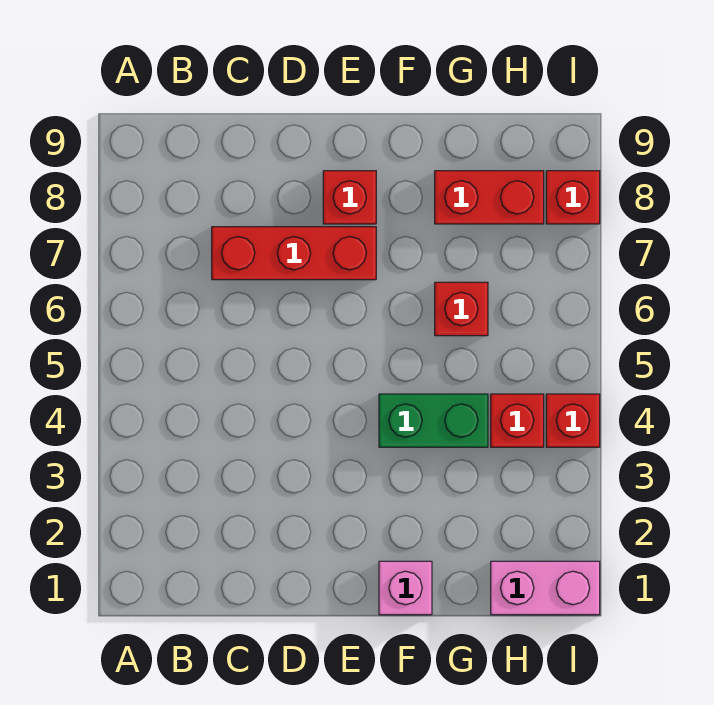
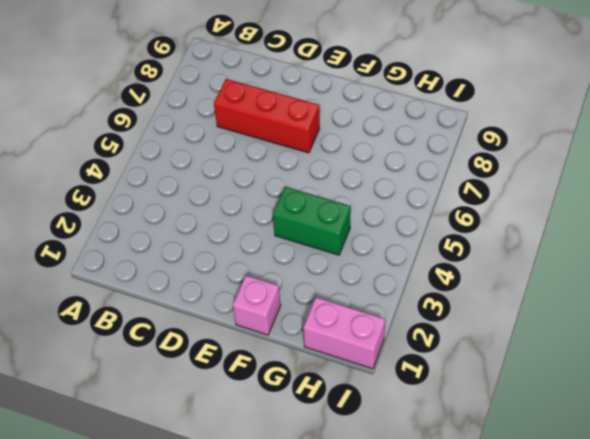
none -> red brick E8 level 1
none -> red brick G6 level 1

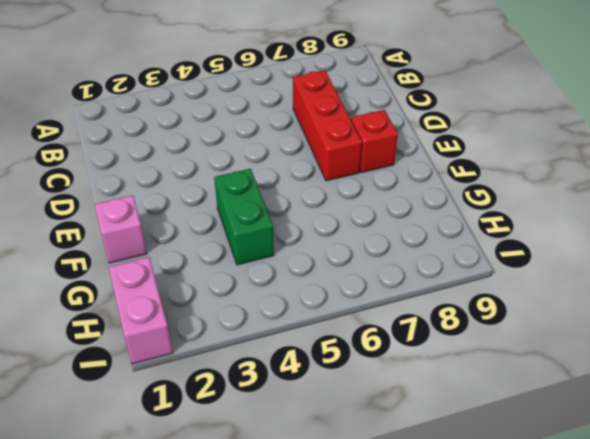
none -> red brick G6 level 1
none -> red brick G8:H8 level 1

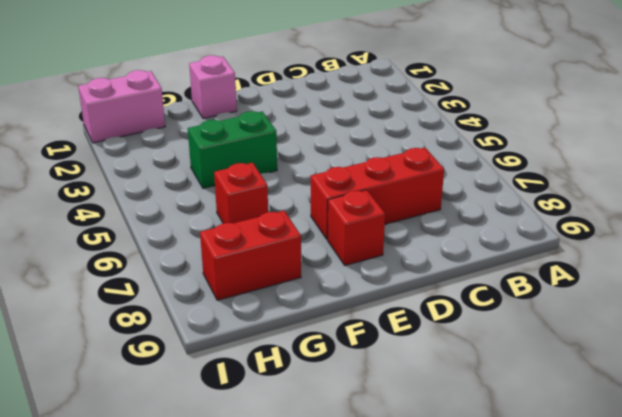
none -> red brick H4 level 1
none -> red brick I4 level 1

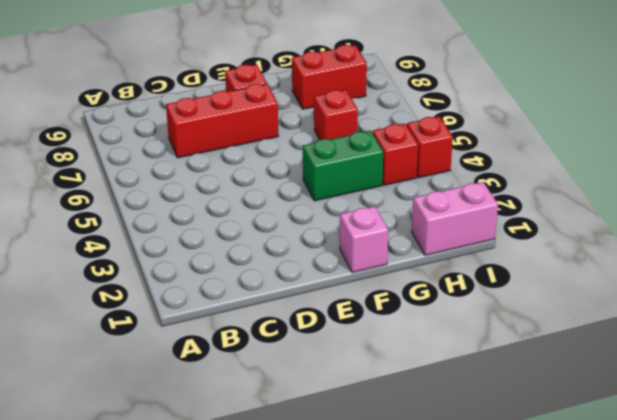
none -> red brick I8 level 1

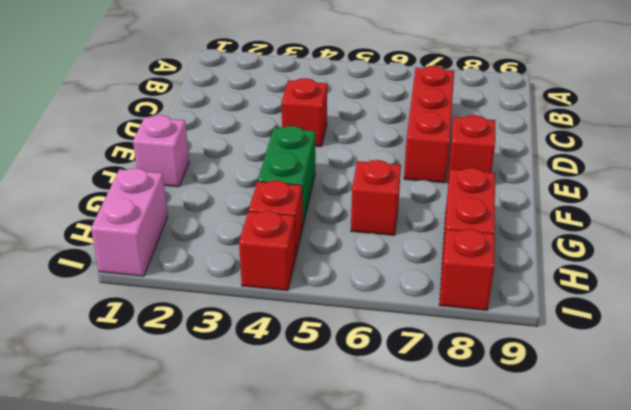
red brick D4 level 1 -> none

